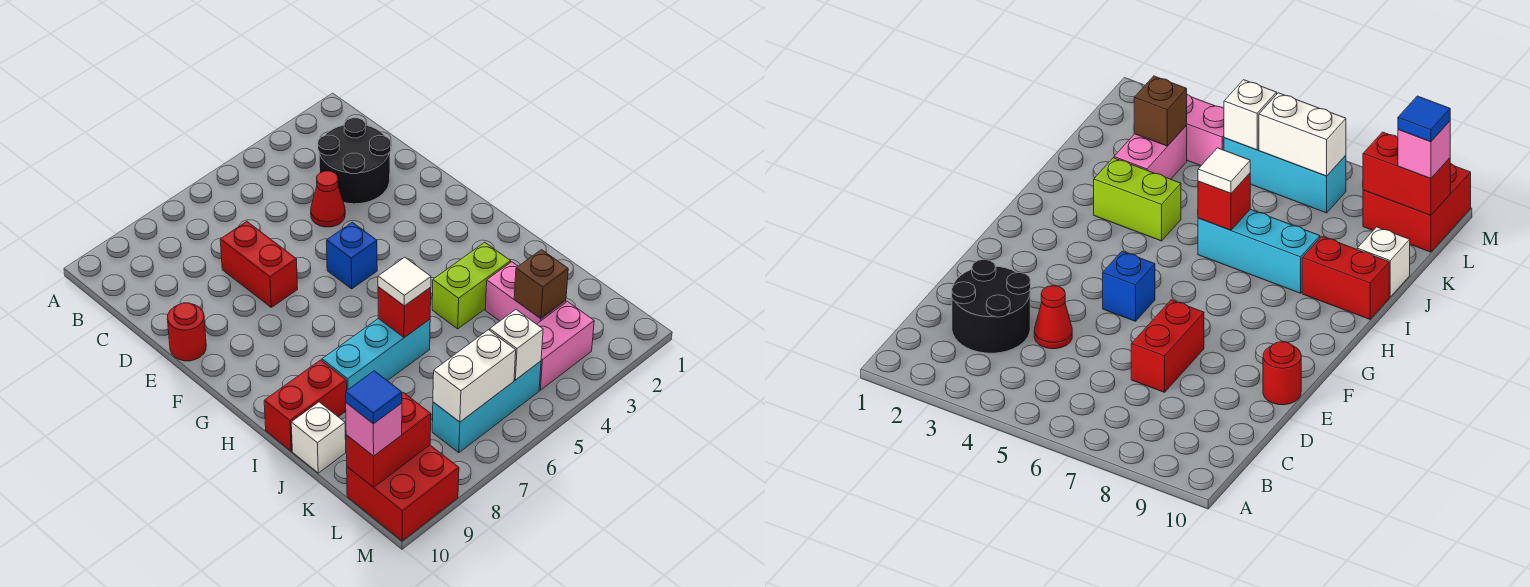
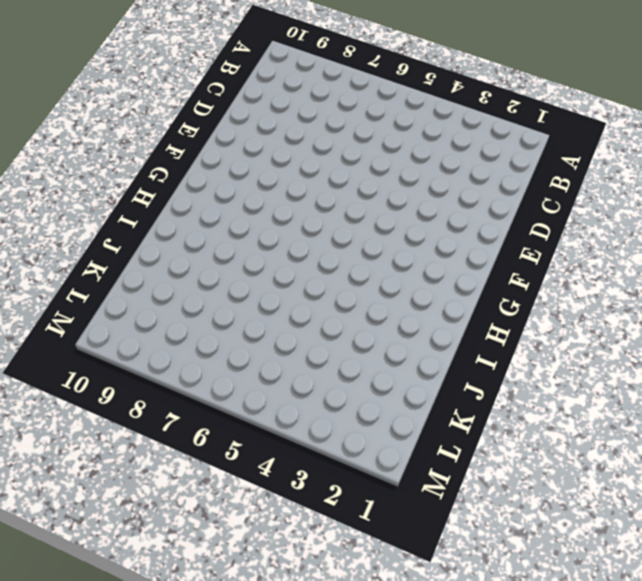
none -> black round brick C2:D3 level 1
none -> red cone D4 level 1
none -> red brick D7:E7 level 1

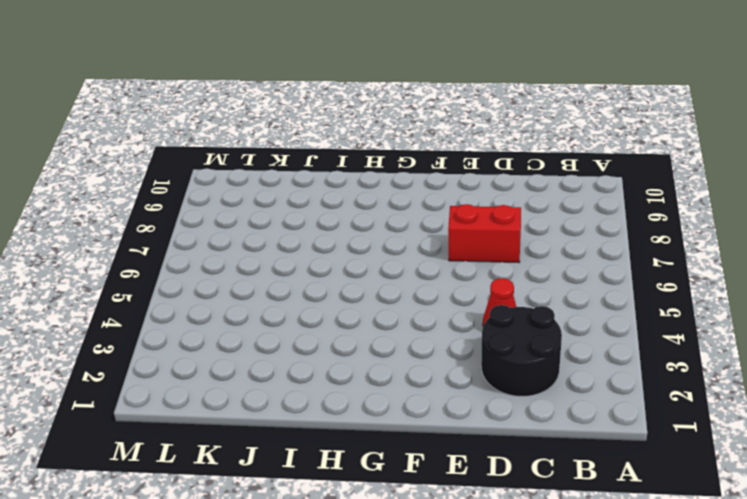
none -> red round brick E10 level 1
none -> blue brick F5 level 1
none -> lime brick I3:I4 level 1

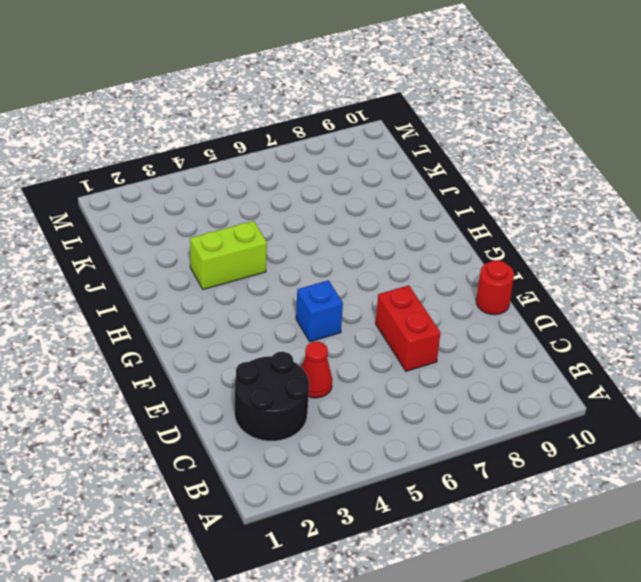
none -> cyan brick I6:I8 level 1
none -> red brick I9:I10 level 1
none -> pink brick J3:K3 level 1

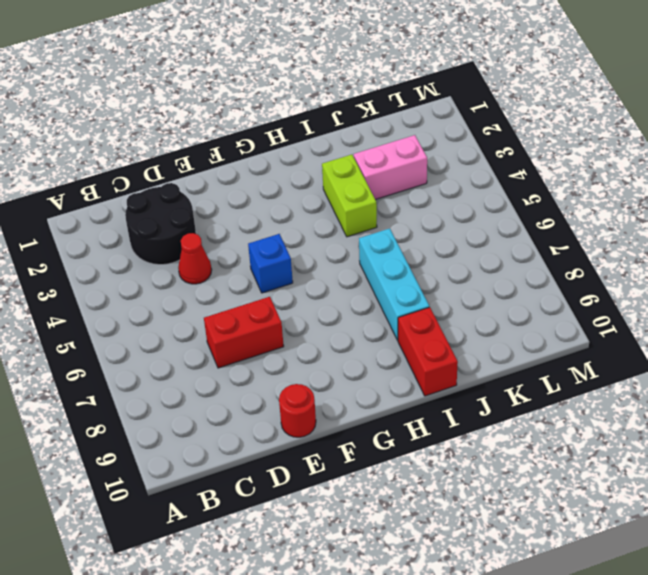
none -> white brick J10 level 1
none -> pink brick L3:L4 level 1
none -> cyan brick L5:L7 level 1

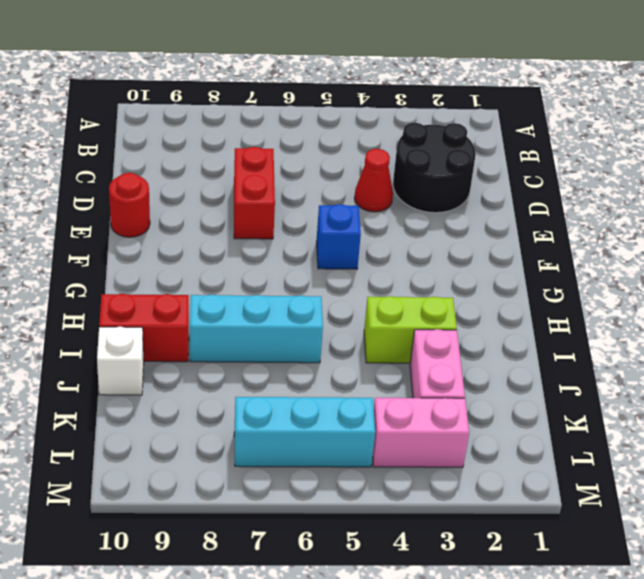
none -> red brick L9:M10 level 1
none -> red brick I6 level 2
none -> brown brick K3 level 2

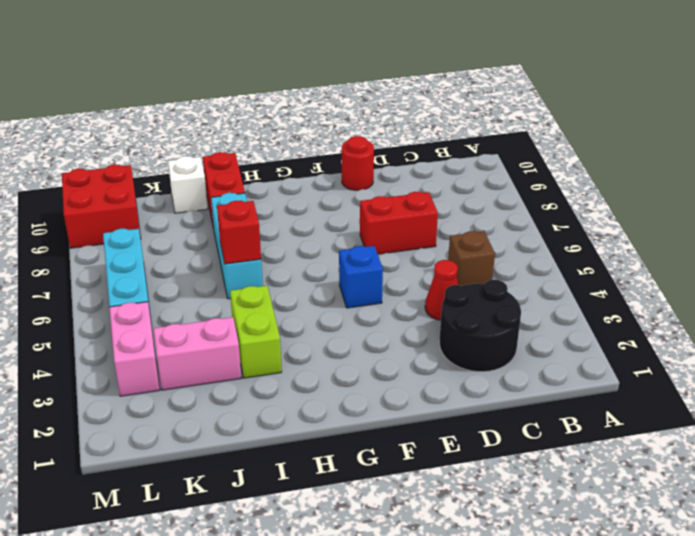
brown brick C5 level 1 -> brown brick K3 level 2
none -> white brick L5 level 2
none -> white brick L6:L7 level 2
none -> red brick L9:L10 level 2

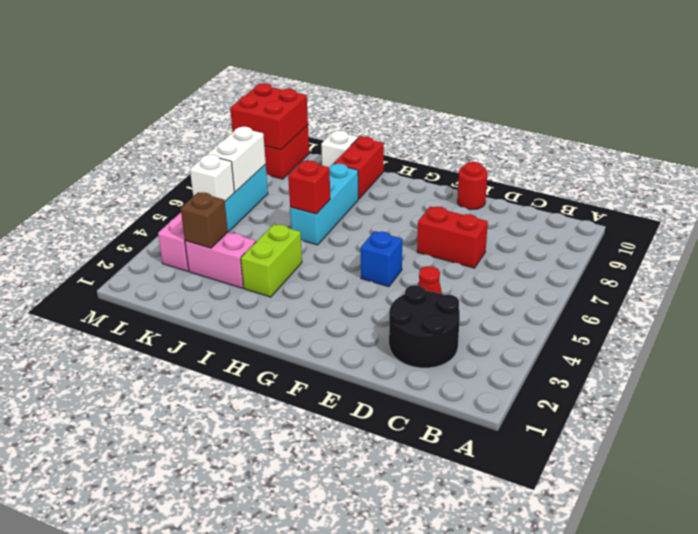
red brick L9:M10 level 2 -> red brick L9:L10 level 2
none -> white tile I6 level 3
none -> pink brick L10 level 3
none -> blue tile L10 level 4

